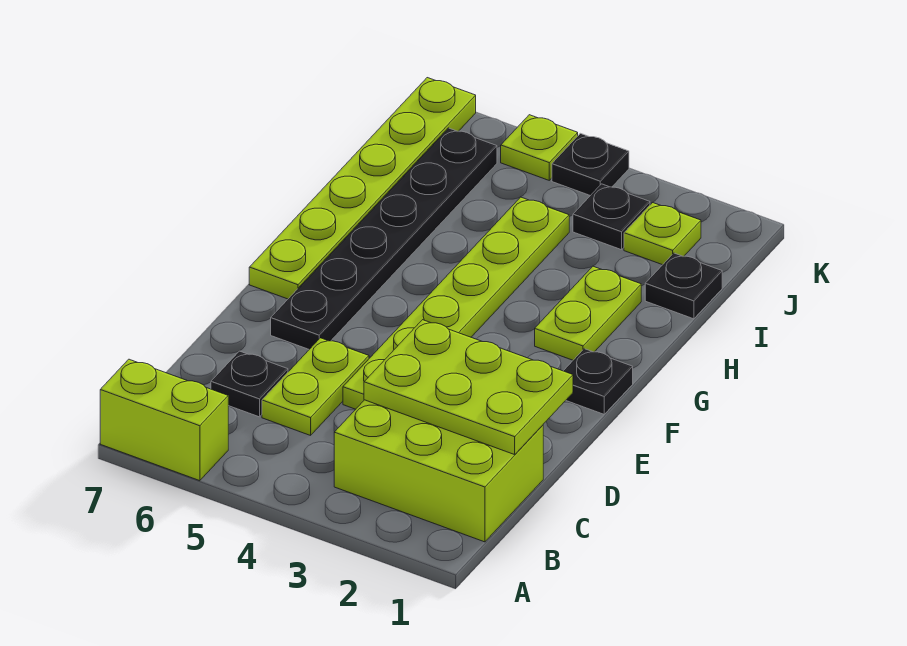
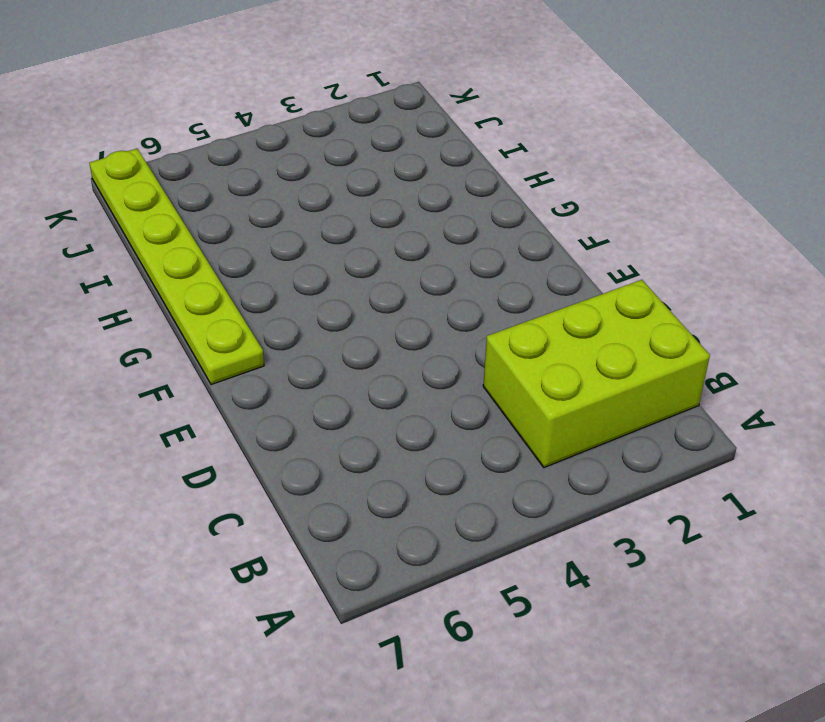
none -> lime brick A6:A7 level 1
none -> lime plate C5:D5 level 1
none -> black plate C6 level 1

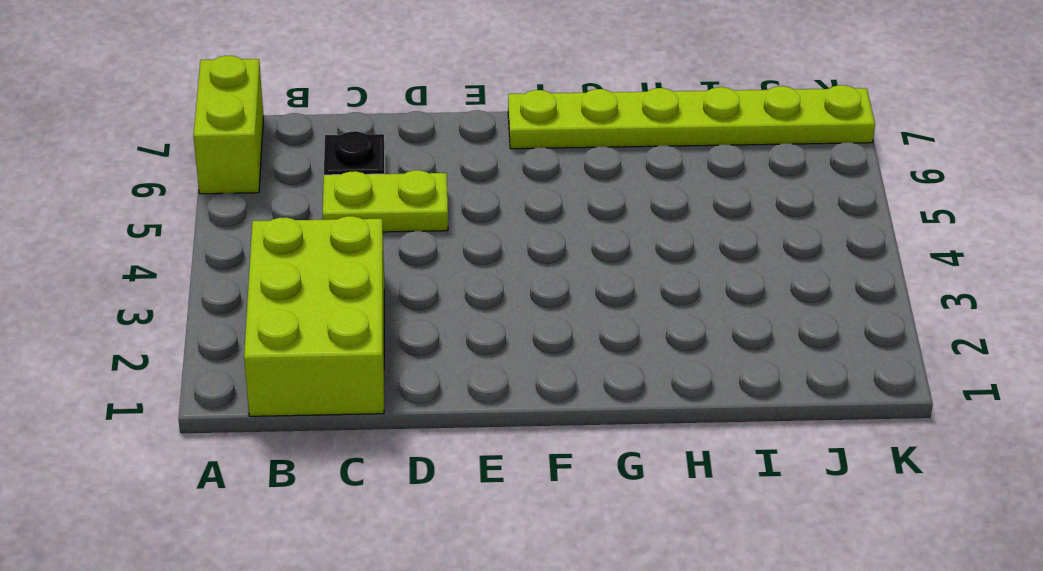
none -> lime plate D4:I4 level 1
none -> black plate E6:J6 level 1
none -> black plate F1 level 1

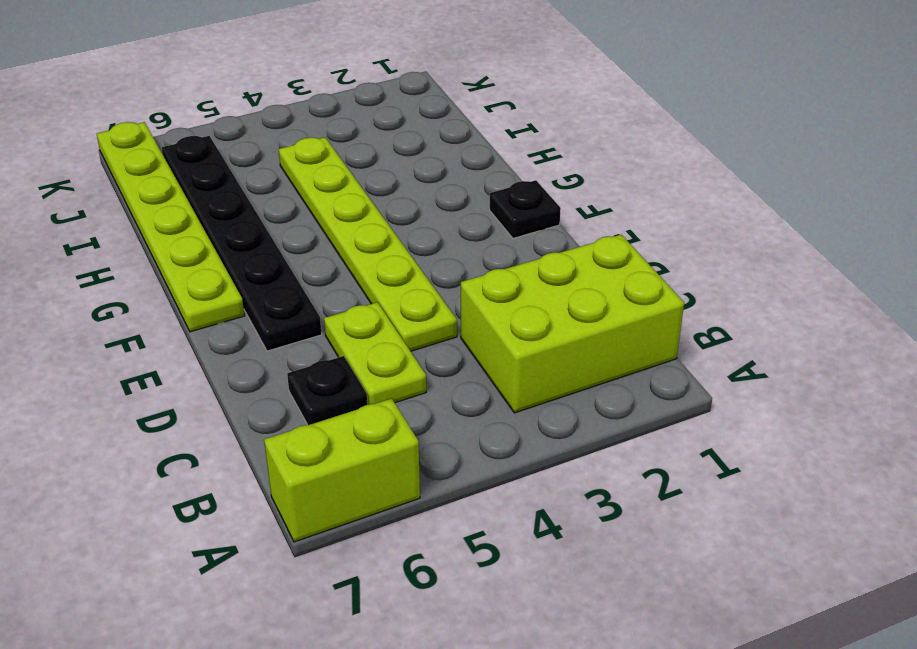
none -> lime plate G2:H2 level 1
none -> black plate I1 level 1
none -> lime plate J2 level 1

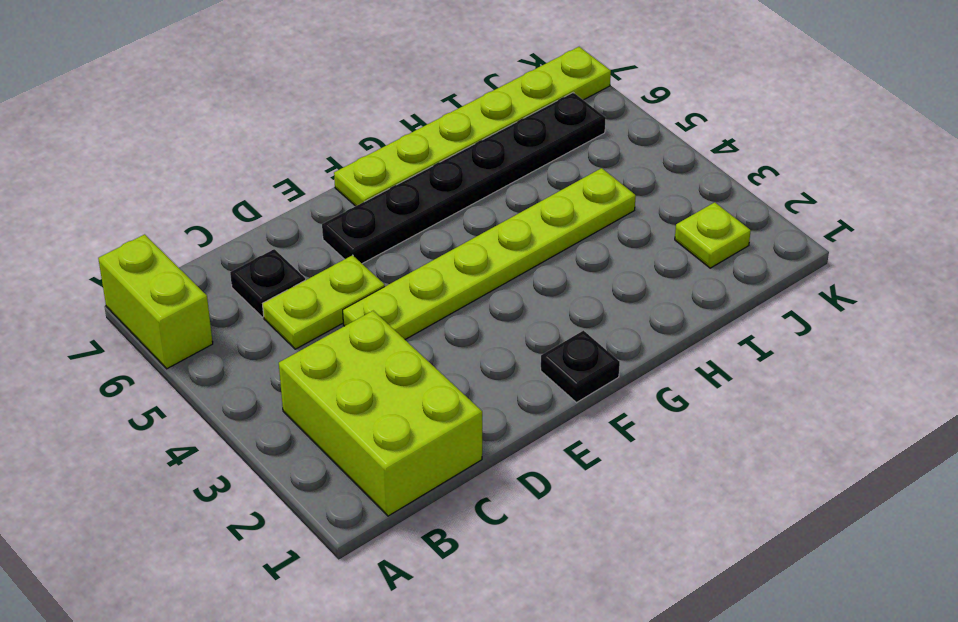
none -> lime plate G2:H2 level 1
none -> black plate I1 level 1
none -> black plate J3 level 1

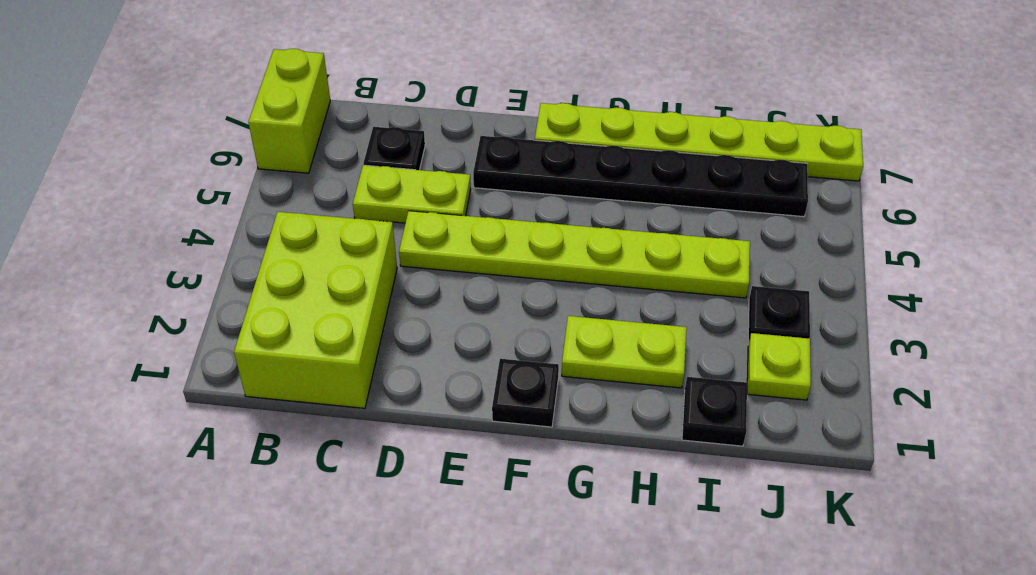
none -> black plate K4 level 1
none -> lime plate K5 level 1
none -> lime plate C1:D3 level 2

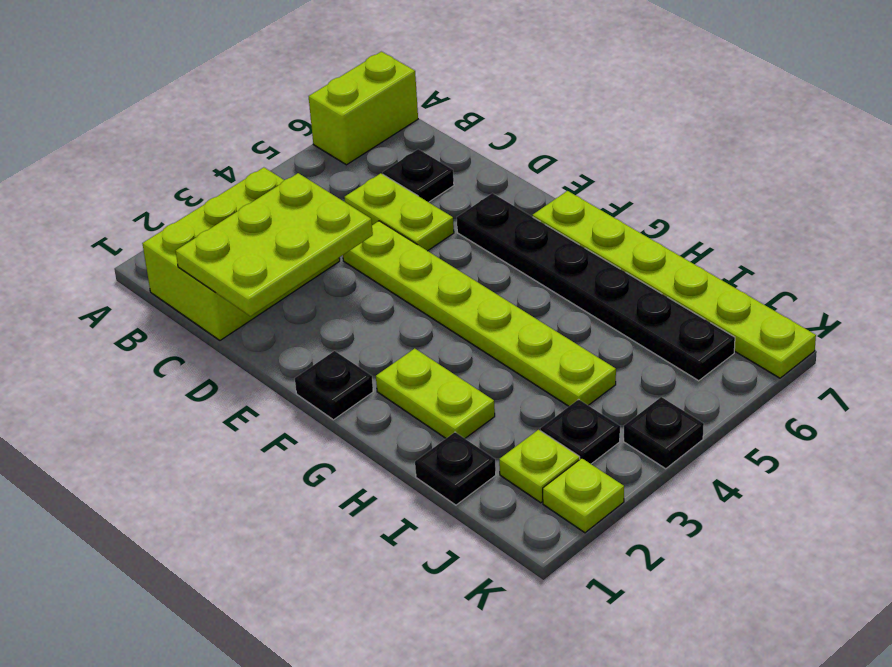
lime plate K2 level 1 -> lime plate K5 level 1

